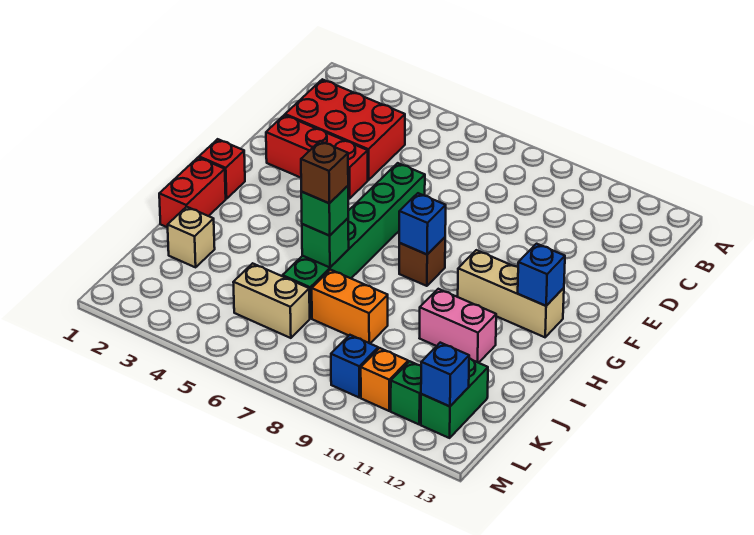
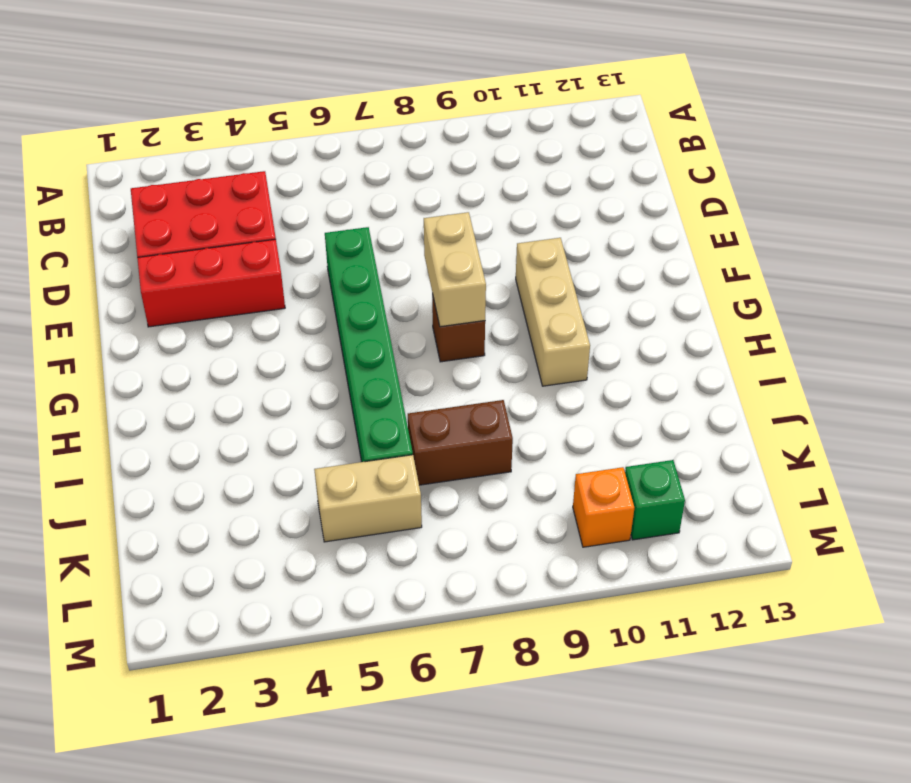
tan brick F8:G8 level 2 -> blue brick G8 level 2
tan brick F10:H10 level 1 -> tan brick G10:G12 level 1
brown brick J7:J8 level 1 -> orange brick J7:J8 level 1
none -> red brick G1 level 1
none -> red brick H1:I1 level 1
none -> pink brick I10:I11 level 1

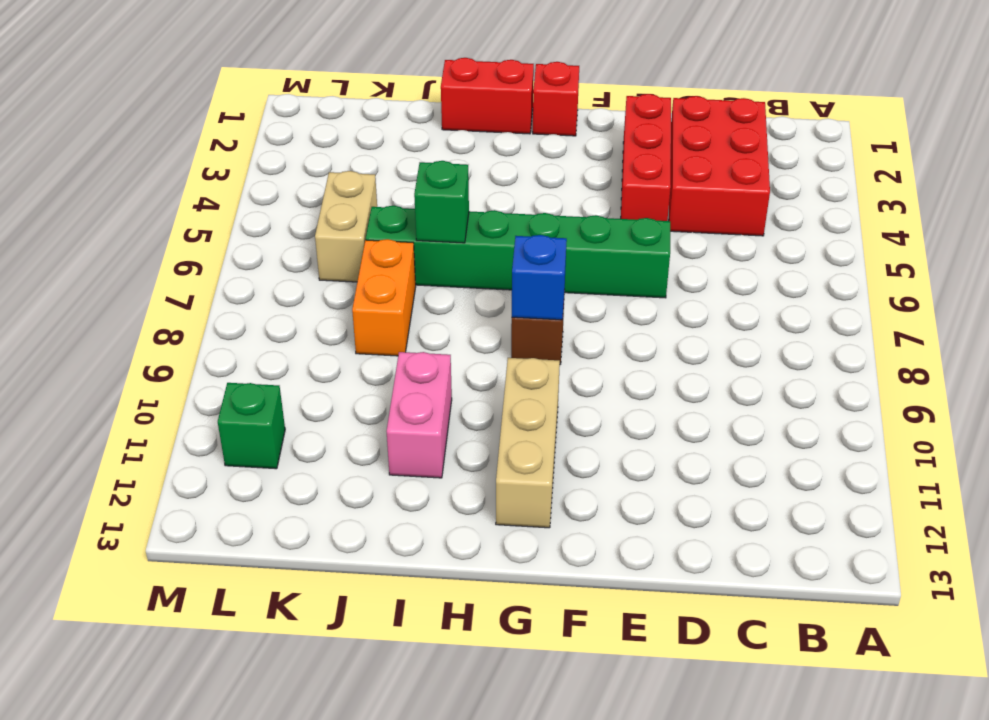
none -> tan brick J2 level 1
none -> green brick K12:L12 level 1
none -> blue brick L9 level 1

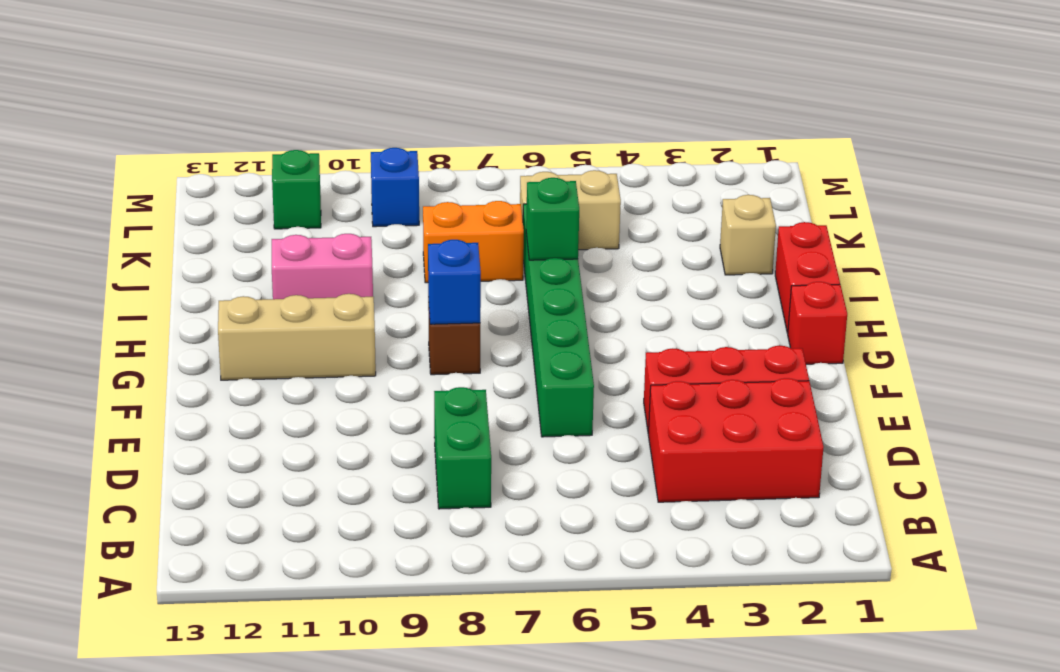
green brick C8:D8 level 1 -> green brick K12:L12 level 1
none -> orange brick L10 level 1
none -> blue brick G12 level 2
none -> blue brick L12 level 2

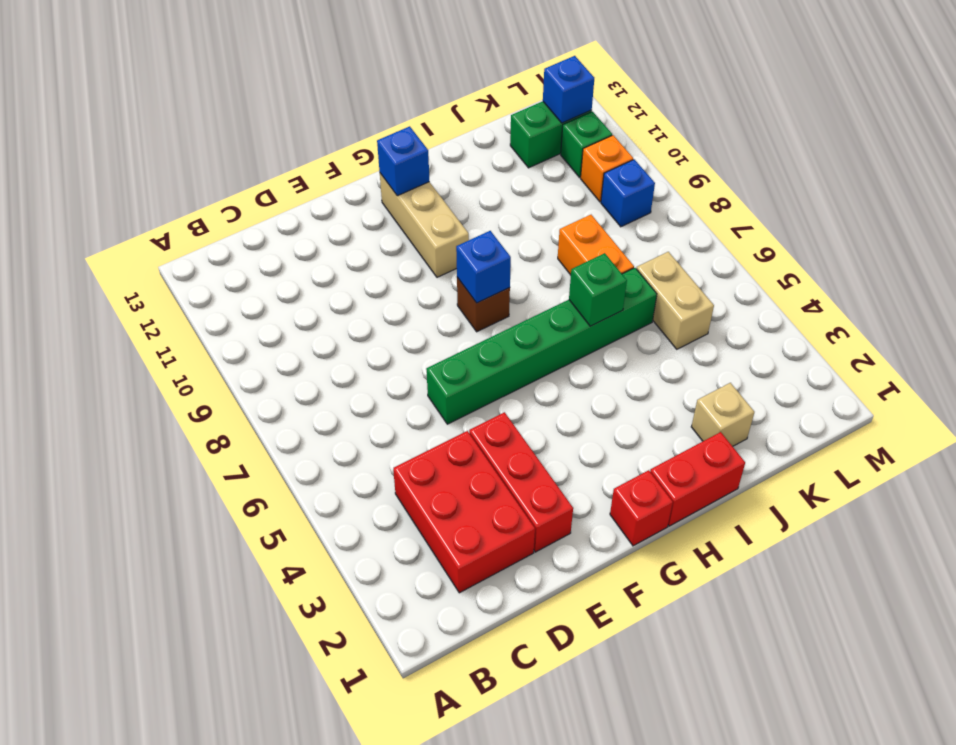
none -> pink brick I10:I11 level 1
none -> green brick I6 level 3
none -> brown brick I6 level 4

